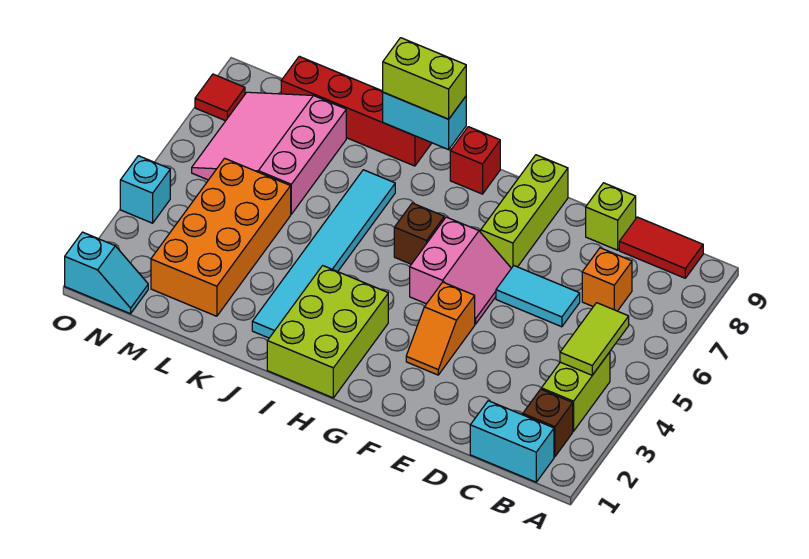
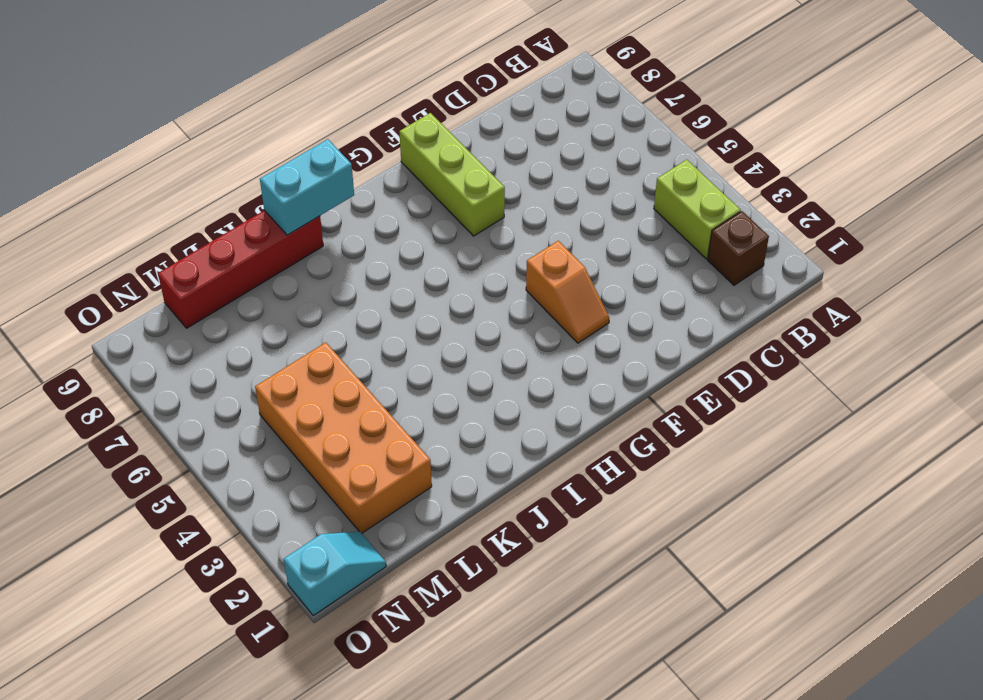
none -> cyan brick B1:C1 level 1
none -> red tile B9:C9 level 1
none -> orange brick C7 level 1

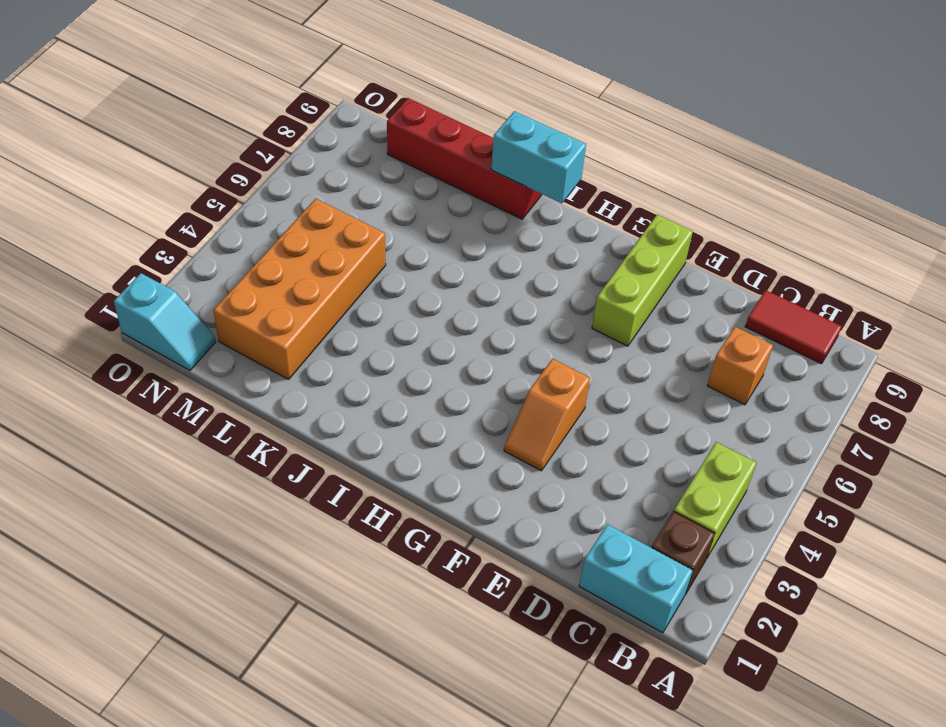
none -> cyan tile D6:E6 level 1
none -> lime brick D9 level 1
none -> pink slope F5:G6 level 1 top G

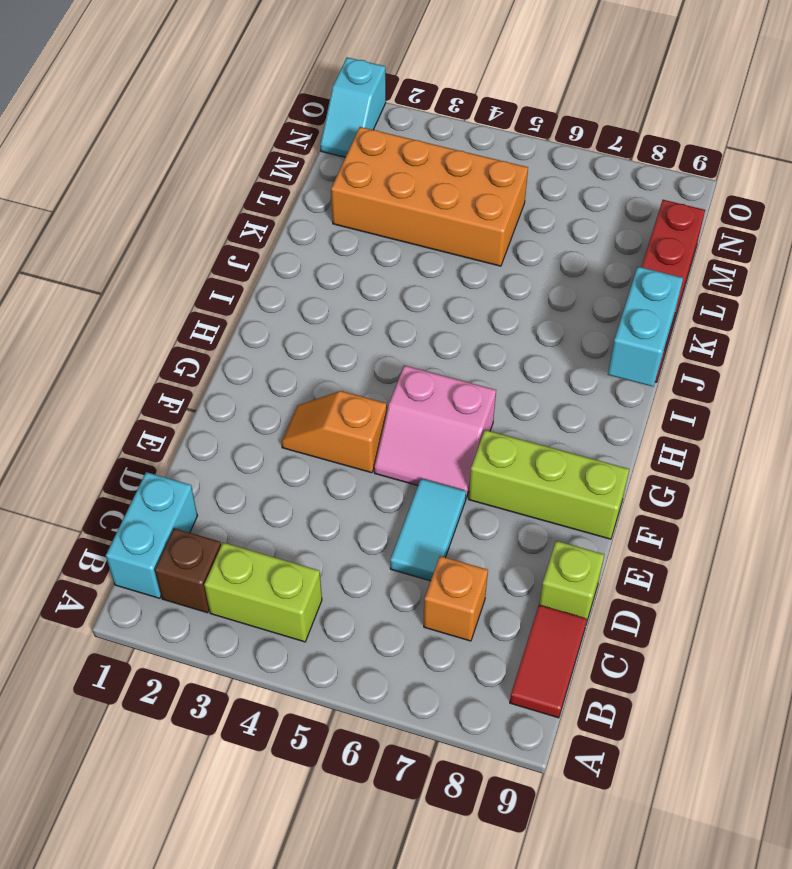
none -> lime brick H1:I3 level 1
none -> brown brick H6 level 1
none -> red brick H9 level 1

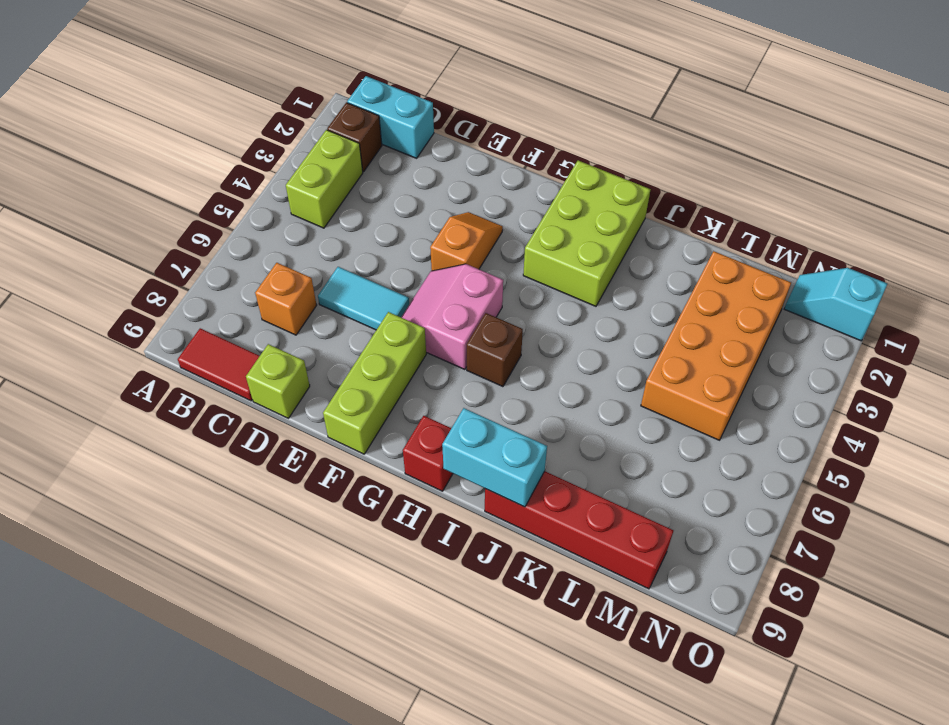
none -> cyan tile J2:J7 level 1
none -> pink slope L6:N8 level 1 top L
none -> cyan brick O4 level 1

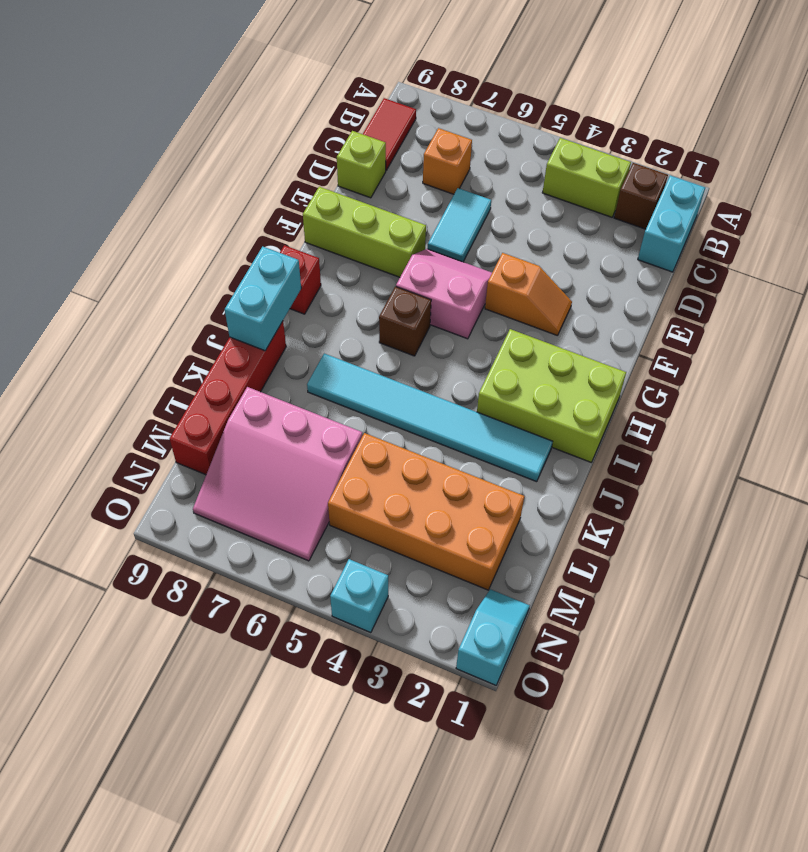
none -> red tile O8 level 1
none -> lime tile B4:B5 level 2
none -> lime brick I9:J9 level 3

